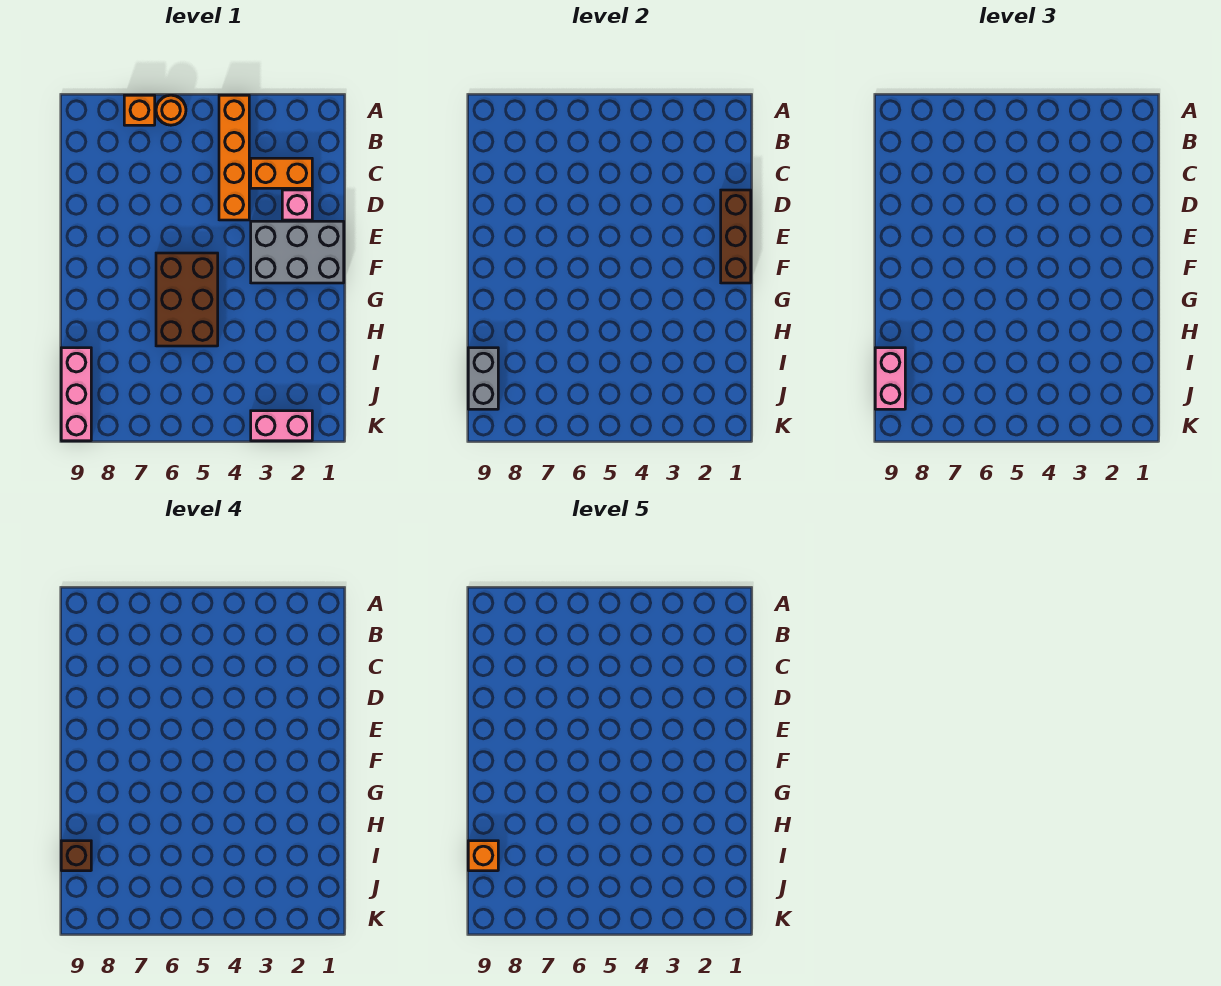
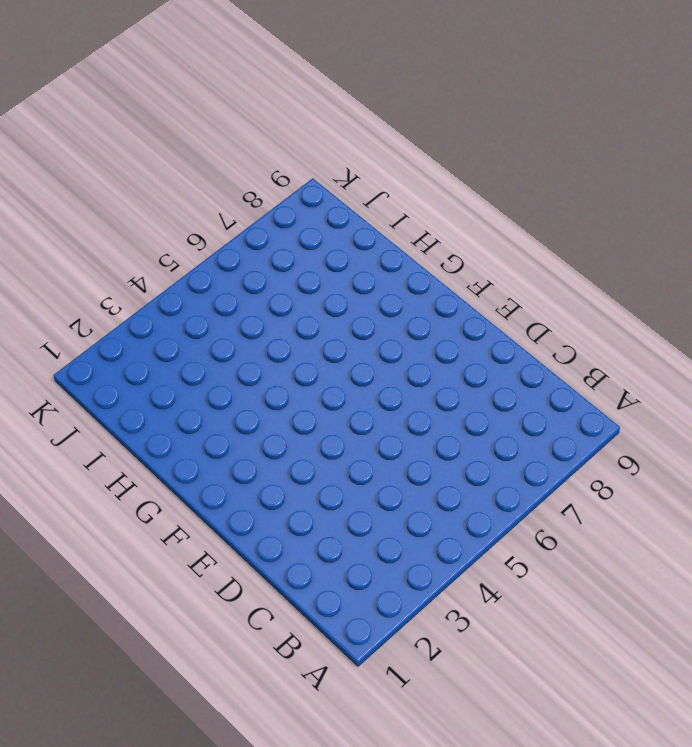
none -> orange brick A4:D4 level 1
none -> orange round brick A6 level 1
none -> orange brick A7 level 1

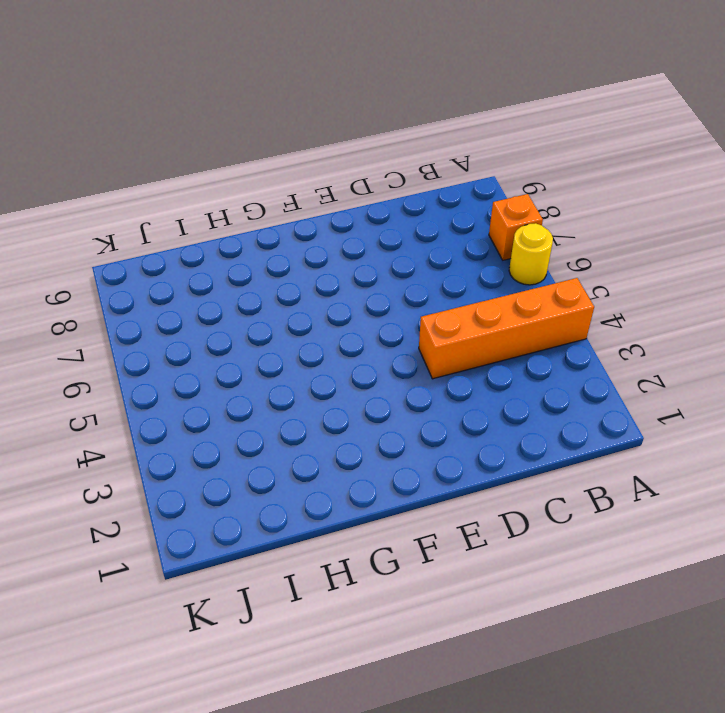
yellow round brick A6 level 1 -> orange round brick A6 level 1
none -> orange brick C2:C3 level 1
none -> pink brick D2 level 1
none -> grey brick E1:F3 level 1

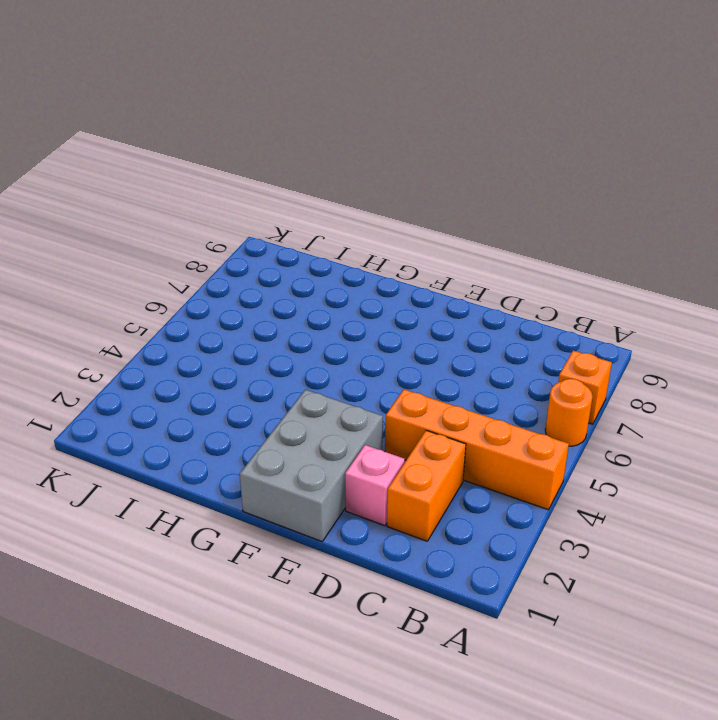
none -> brown brick F5:H6 level 1
none -> pink brick I9:K9 level 1
none -> pink brick K2:K3 level 1

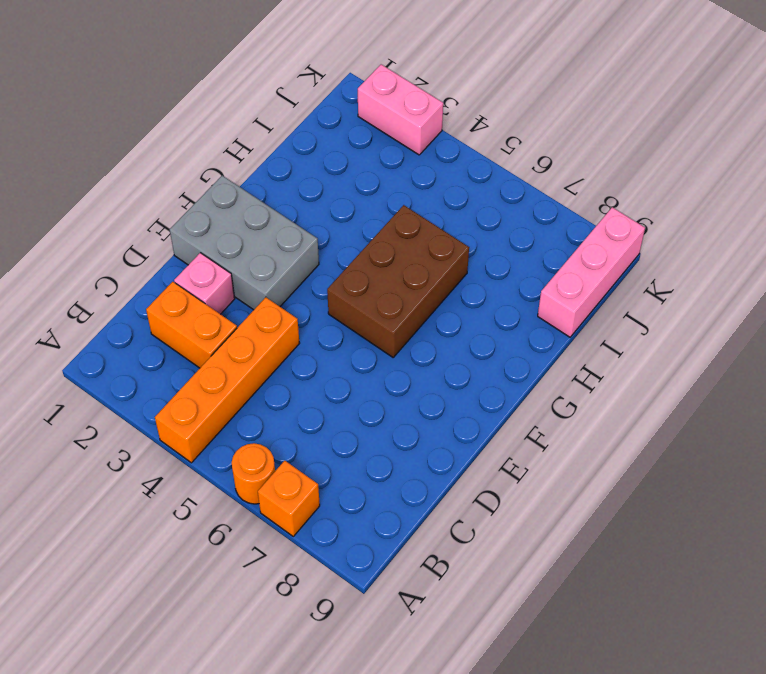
none -> brown brick D1:F1 level 2
none -> grey brick I9:J9 level 2
none -> pink brick I9:J9 level 3

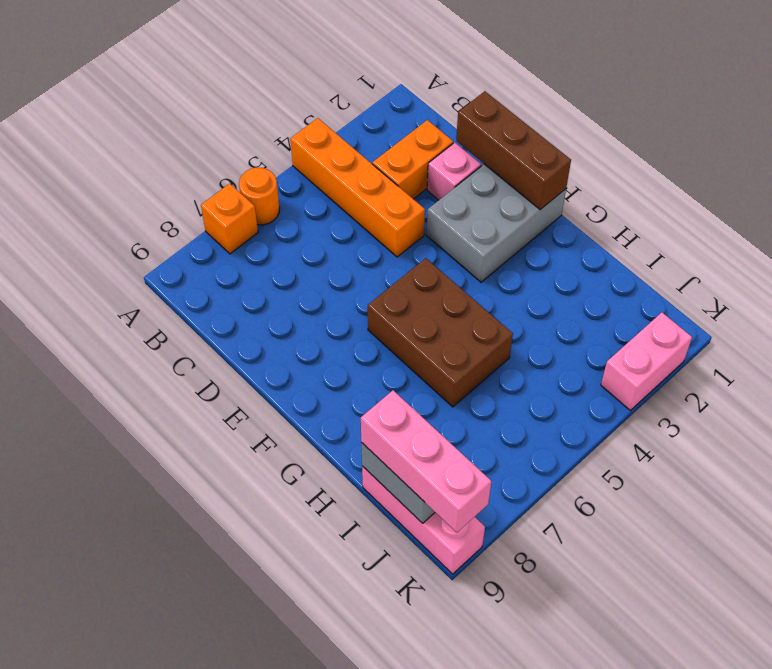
pink brick I9:K9 level 3 -> pink brick I9:J9 level 3
none -> brown brick I9 level 4
none -> orange brick I9 level 5

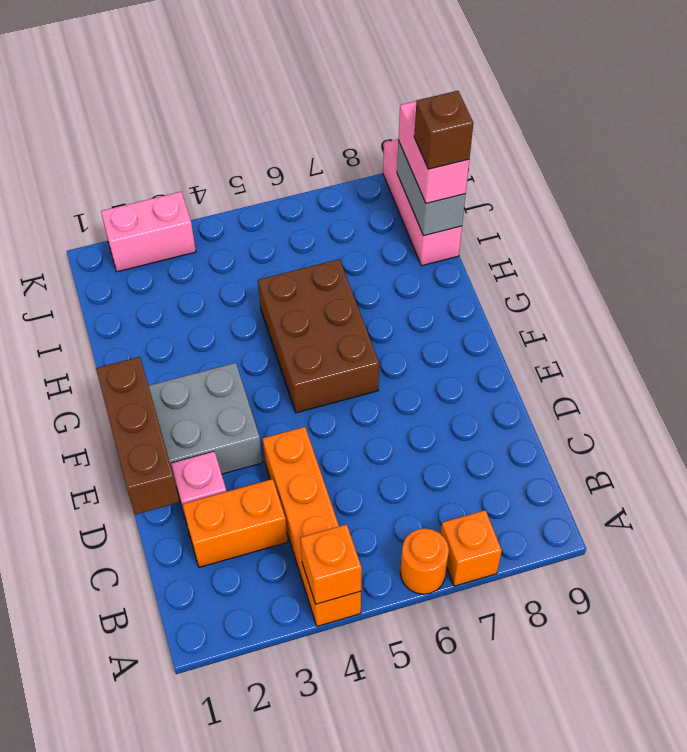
orange brick A4 level 2 -> orange brick I9 level 5

